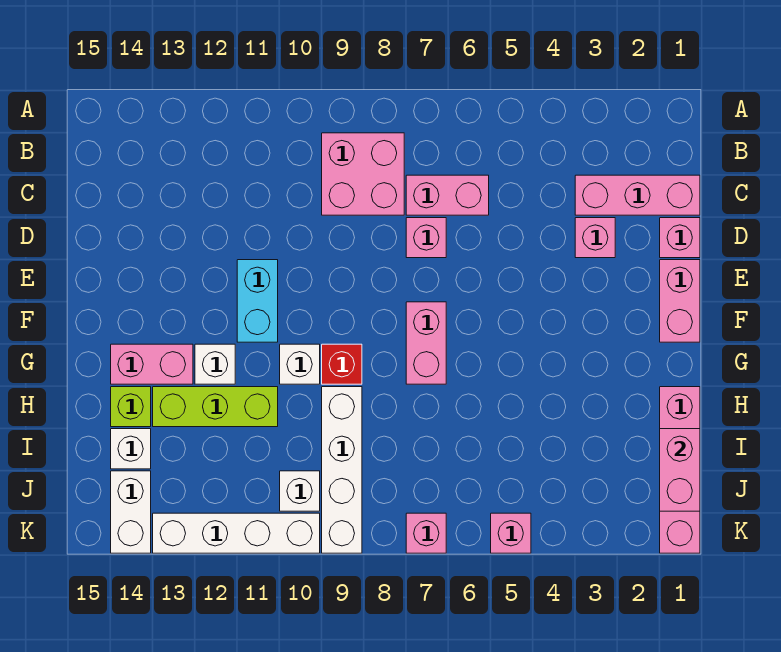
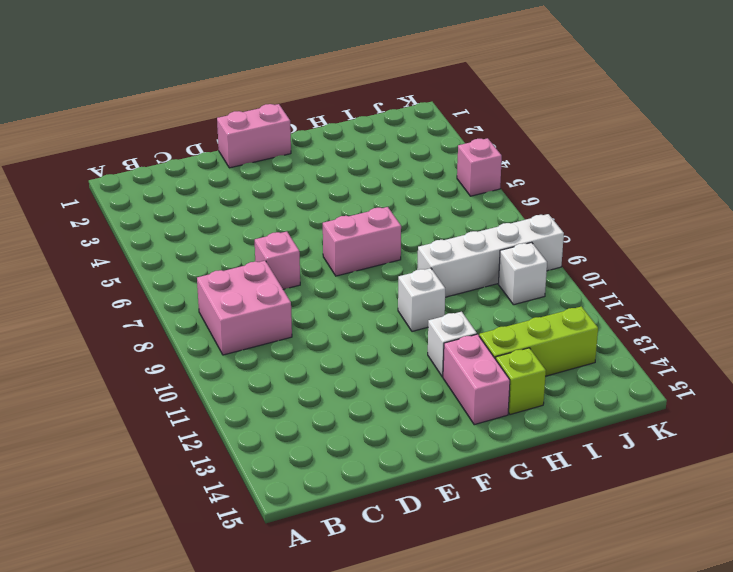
lime brick H13:J13 level 1 -> lime brick H11:H13 level 1
none -> pink brick C1:C3 level 1
none -> pink brick C6:C7 level 1
none -> pink brick D1 level 1

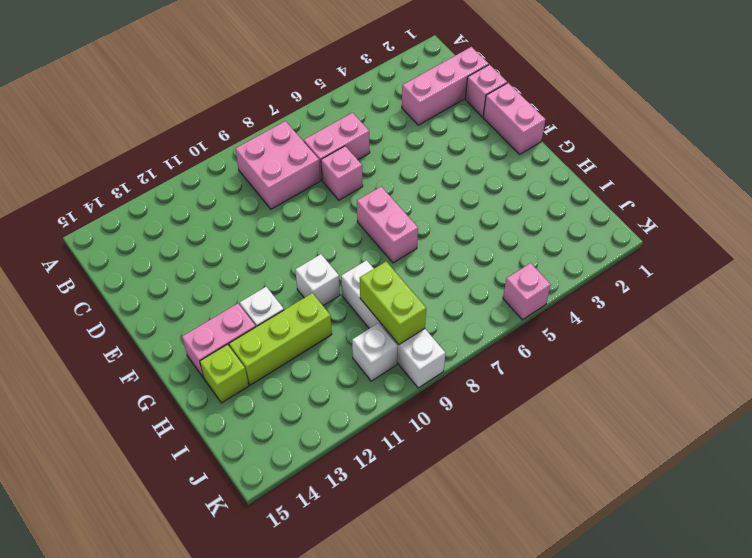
lime brick I9:J9 level 2 -> none
none -> pink brick D3 level 1
none -> cyan brick E11:F11 level 1
none -> red brick G9 level 1

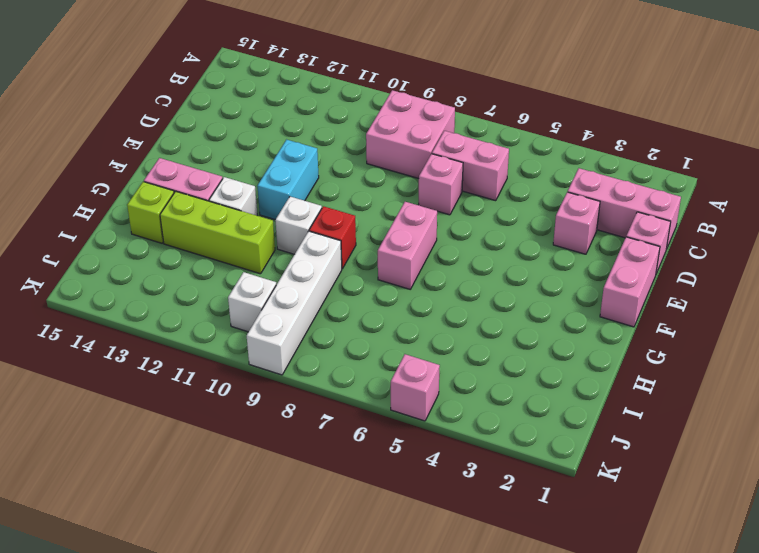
none -> pink brick H1:K1 level 1
none -> white brick I14 level 1
none -> white brick J14:K14 level 1

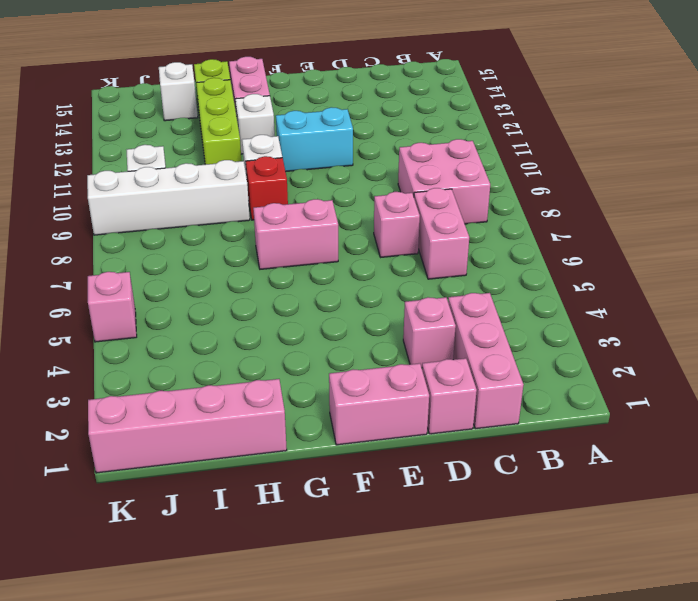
none -> white brick J14:K14 level 1
none -> pink brick K7 level 1
none -> white brick K10:K13 level 1

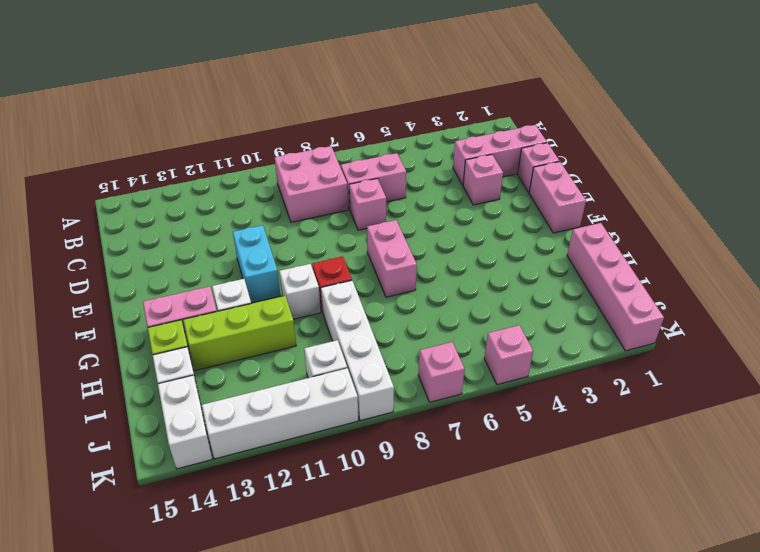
none -> pink brick I1:J1 level 2

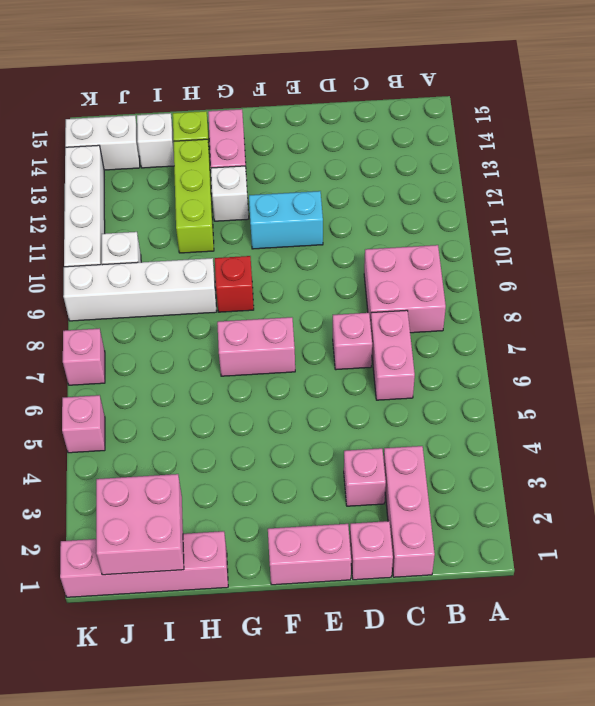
pink brick I1:J2 level 2 -> pink brick I1:J1 level 2
none -> white brick G10 level 1

